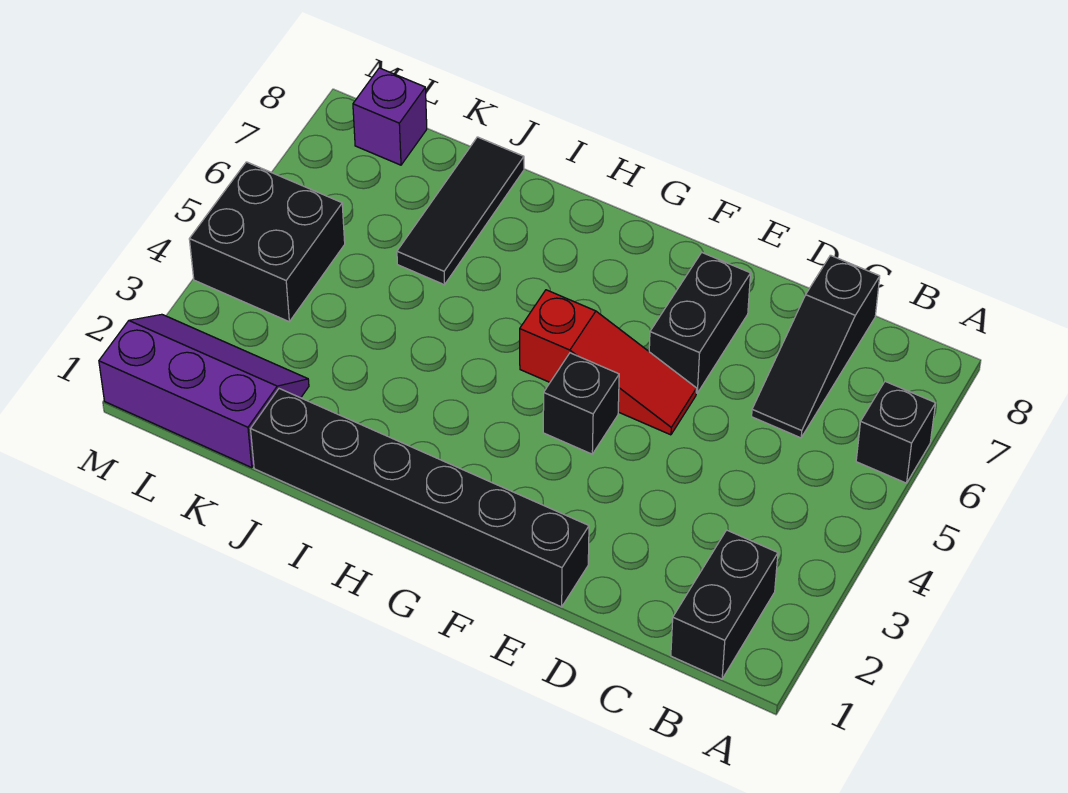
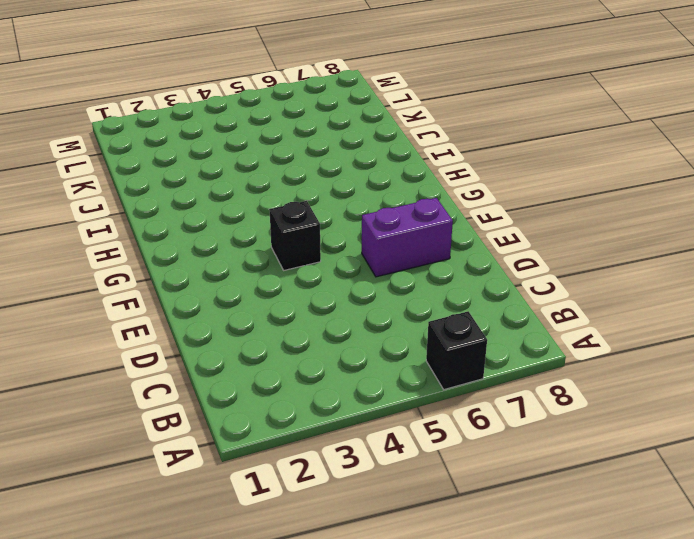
purple brick E6:E7 level 1 -> black brick E6:E7 level 1
none -> black brick B1:B2 level 1
none -> black slope C6:C8 level 1 top 8

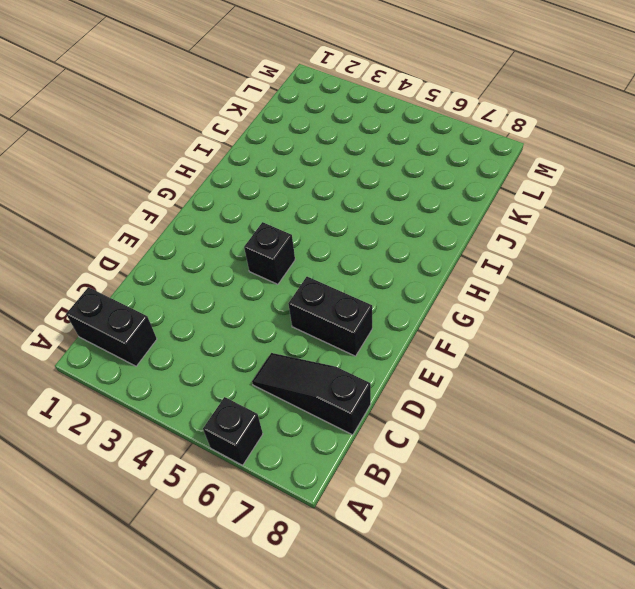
none -> black brick E1:J1 level 1
none -> red slope E5:G5 level 1 top G

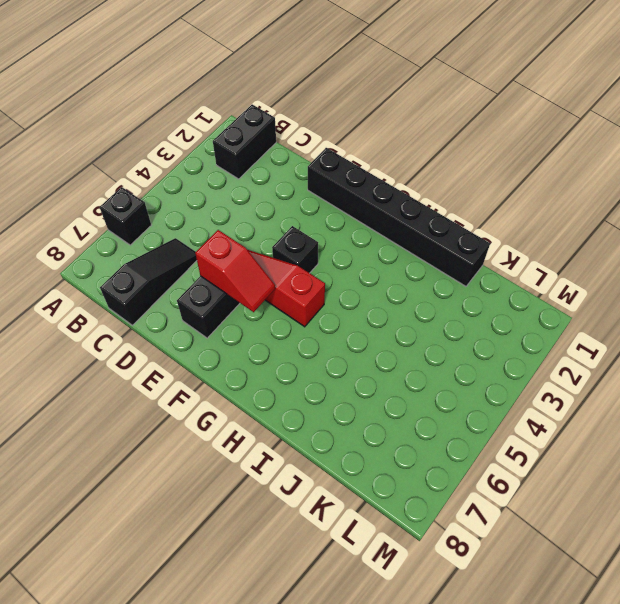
red slope E6:F6 level 2 top E -> none
none -> black tile J6:J8 level 1
none -> purple slope K1:M2 level 1 top 1

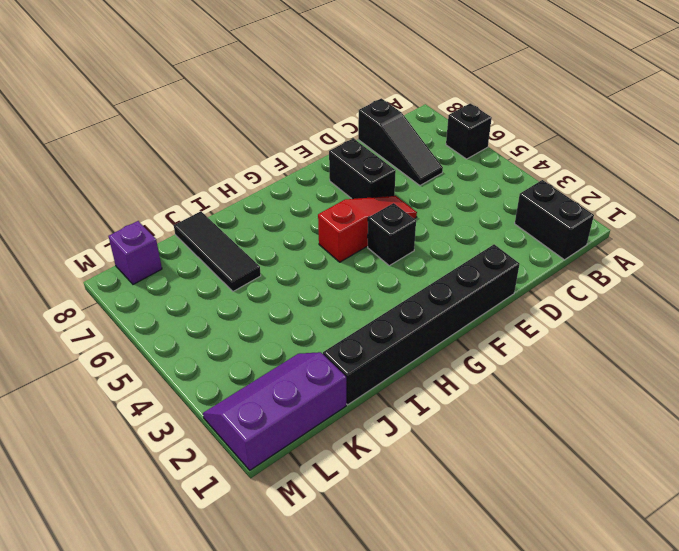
none -> black brick L4:M5 level 1

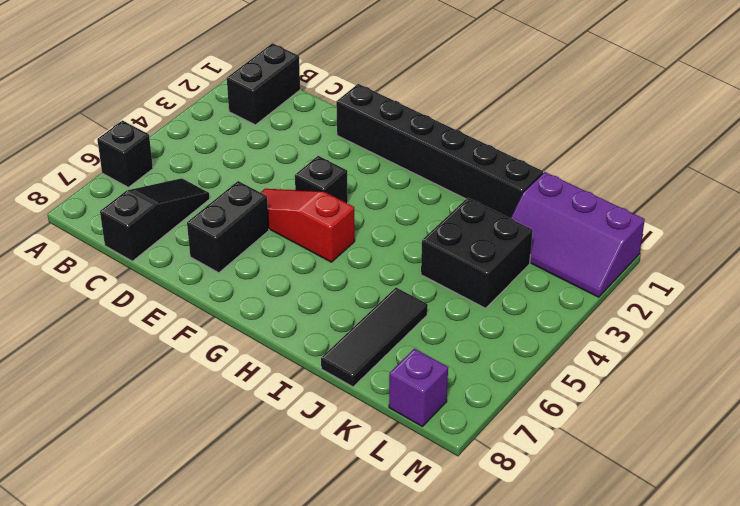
black brick J3:K4 level 1 -> black brick L4:M5 level 1

